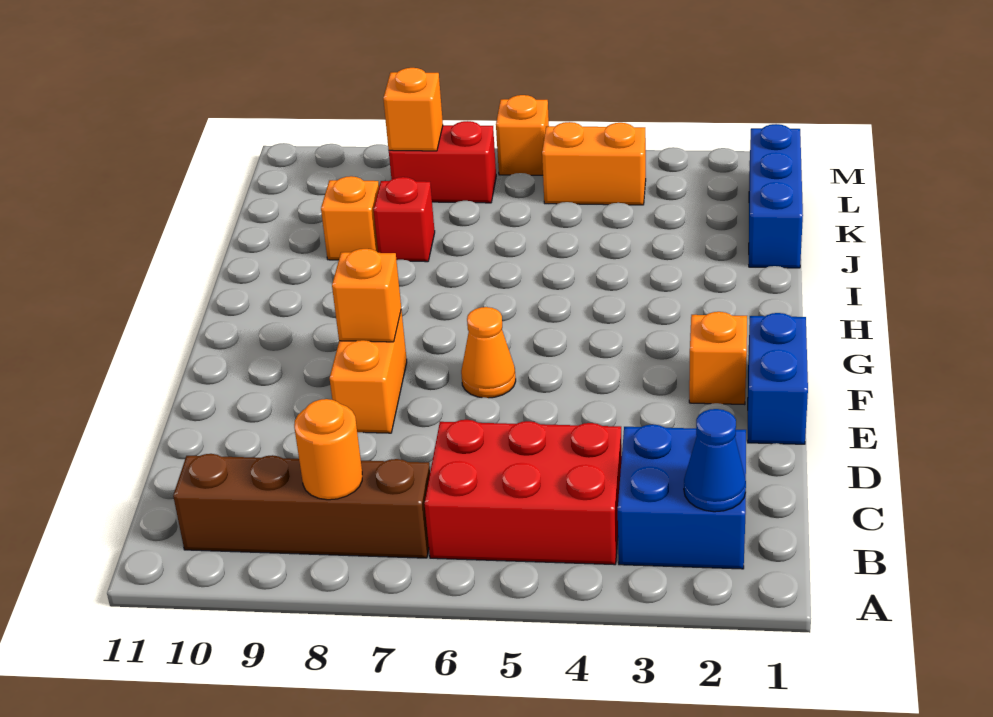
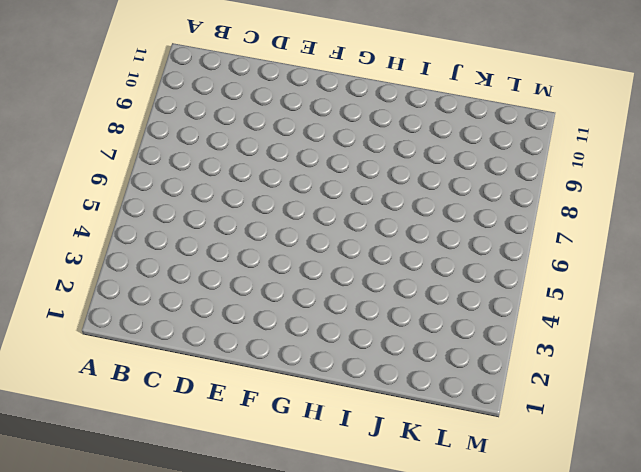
none -> blue brick B2:C3 level 1
none -> red brick B4:C6 level 1
none -> brown brick B7:B10 level 1

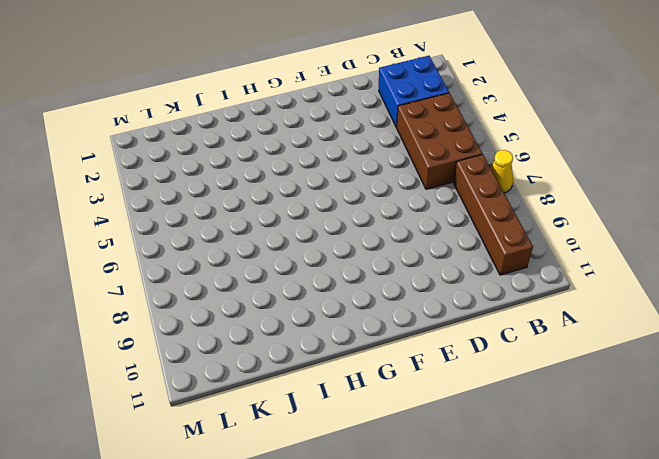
yellow cone A7 level 1 -> none
brown brick B4:C6 level 1 -> red brick B4:C6 level 1
none -> blue brick E1:F1 level 1
none -> orange brick E8:F8 level 1
none -> orange brick F2 level 1

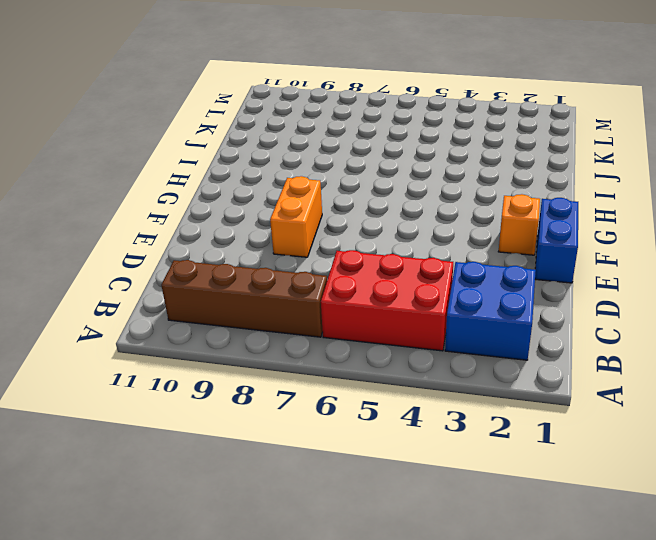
none -> orange cone F6 level 1
none -> blue brick J1:L1 level 1
none -> red brick J8 level 1

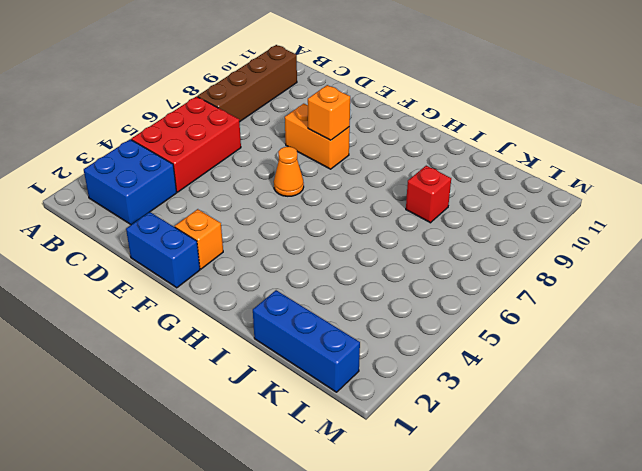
none -> orange brick J9 level 1
none -> orange brick L4:L5 level 1
none -> red brick L7:L8 level 1

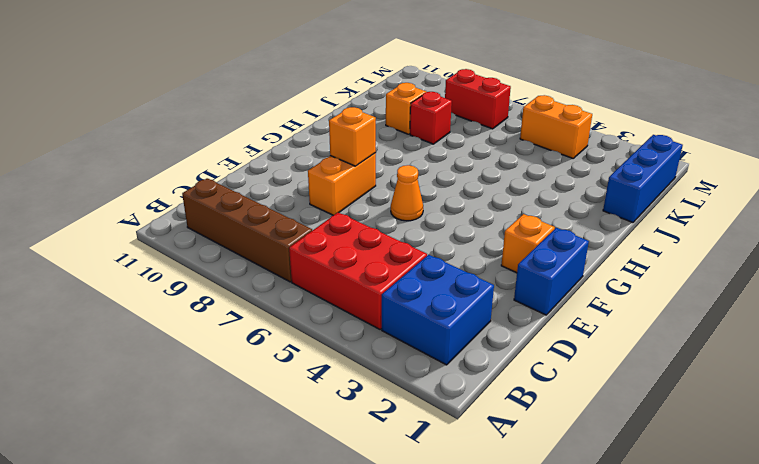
none -> orange brick M6 level 1
none -> blue cone B2 level 2
none -> orange round brick B8 level 2

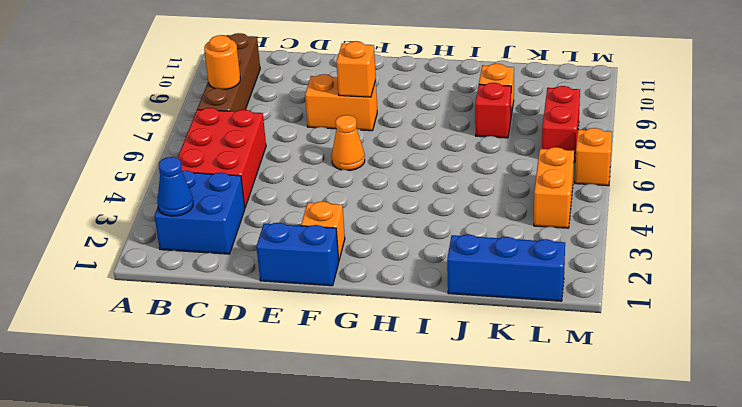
none -> orange brick L8 level 2

